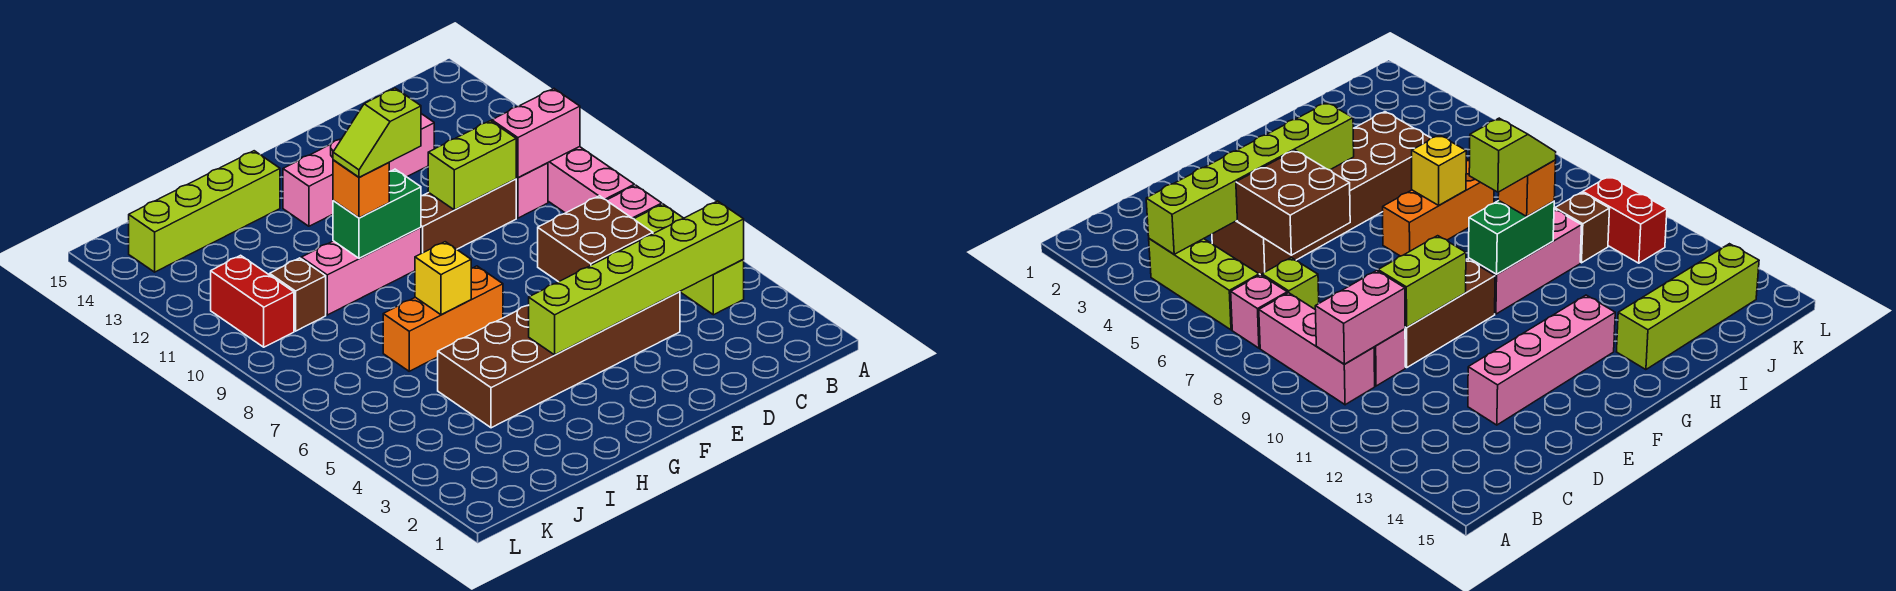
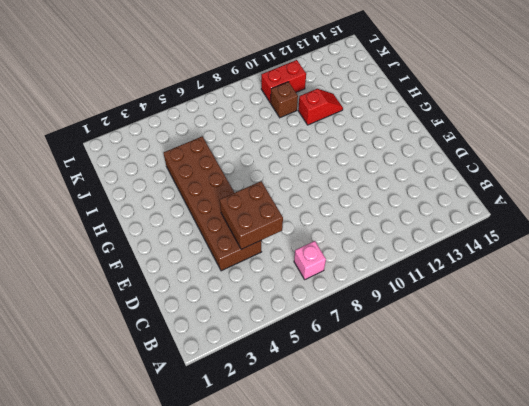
red slope I11:I12 level 1 top 11 -> none
none -> lime brick B4:B6 level 1
none -> pink brick B8:B10 level 1
none -> lime brick C7 level 1

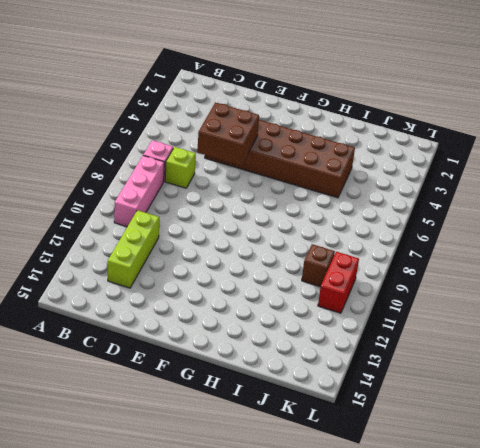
lime brick C11:C13 level 1 -> lime brick B4:B6 level 1
none -> pink brick C10 level 1
none -> brown brick D10:F10 level 1
none -> pink brick D13:G13 level 1

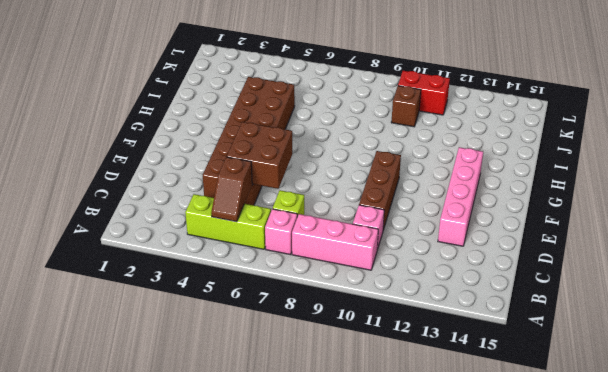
brown slope B5:C5 level 2 top C -> none
none -> orange brick G7:I7 level 1
none -> pink brick G10:I10 level 1
none -> lime brick H14:K14 level 1

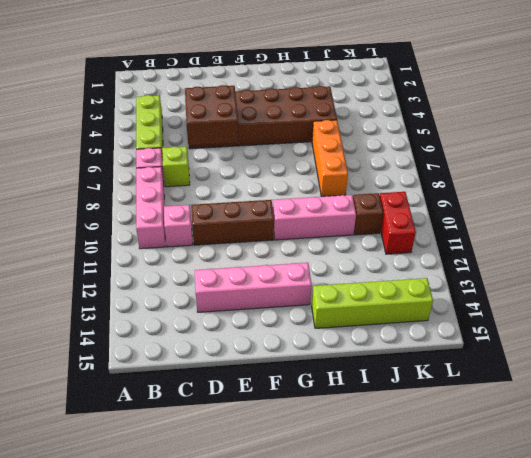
orange brick I6:I8 level 1 -> orange brick G7:I7 level 1
none -> lime brick B4:G4 level 2
none -> pink brick B10:C10 level 2
none -> lime brick D10:E10 level 2

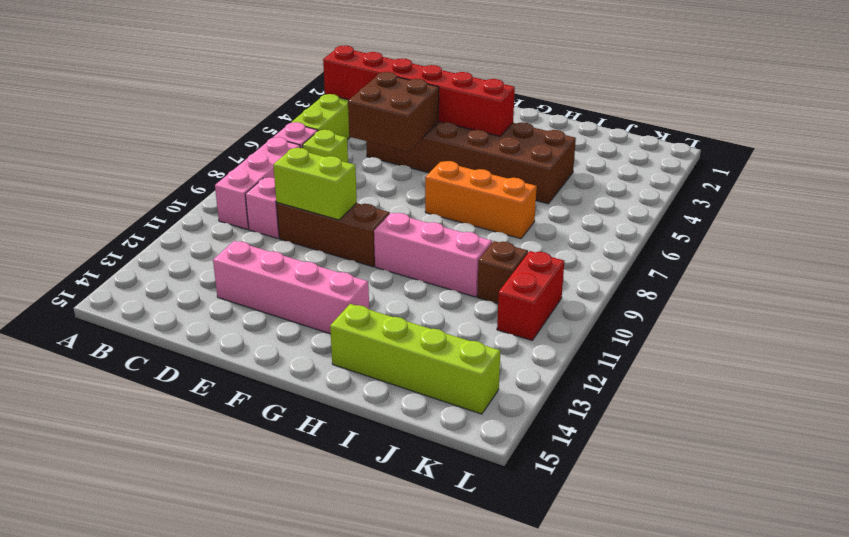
red brick B4:G4 level 2 -> lime brick B4:G4 level 2
none -> pink brick B10:C10 level 2
none -> green brick G10:H10 level 2
none -> yellow brick H7 level 2

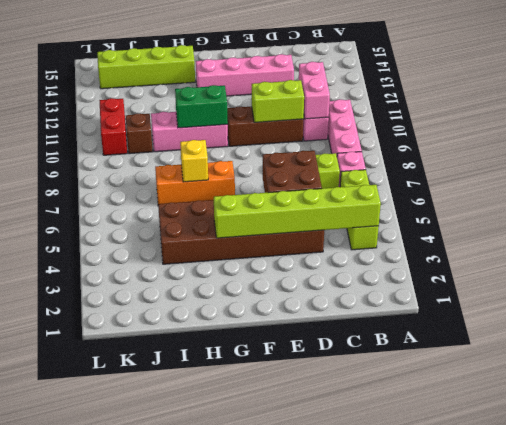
pink brick C10:C11 level 2 -> pink brick B10:C10 level 2
none -> orange brick H10 level 3
none -> lime slope G10:H10 level 4 top G

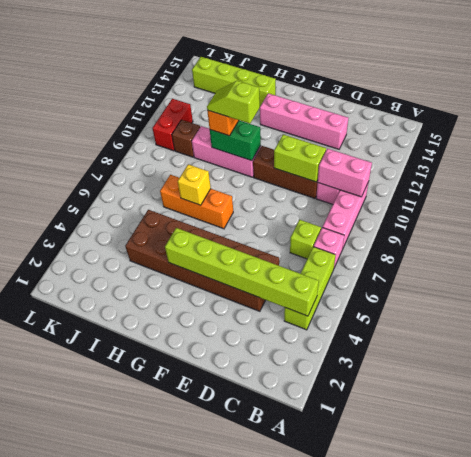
none -> brown brick D5:E6 level 2

